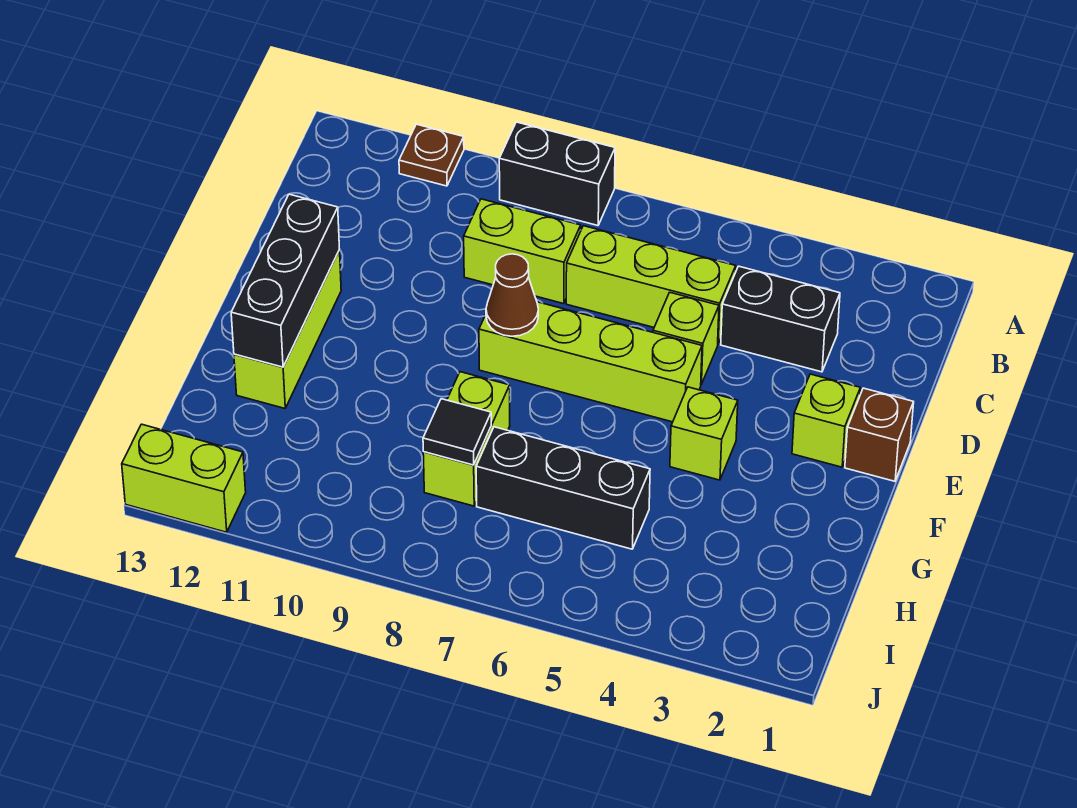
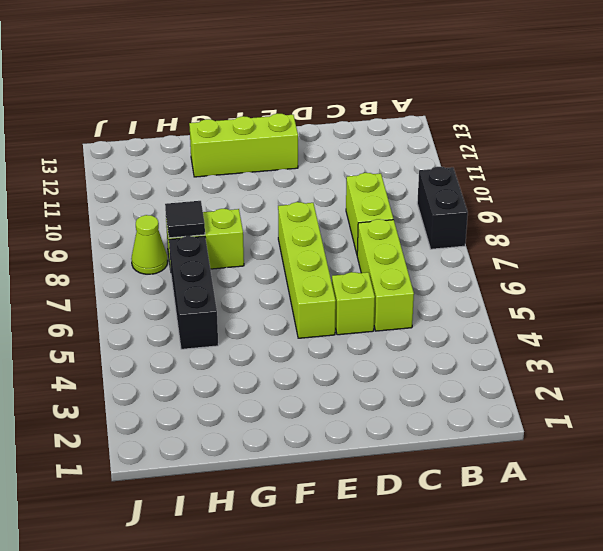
lime cone I8 level 1 -> none
none -> brown plate A11 level 1
none -> black brick C3:C4 level 1
none -> brown brick E1 level 1

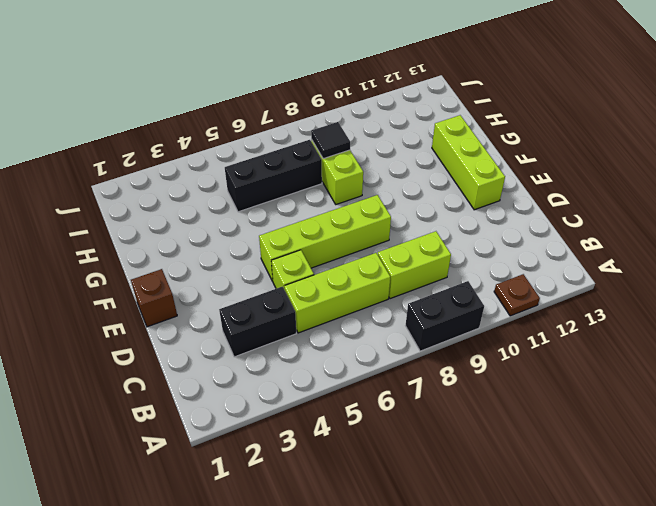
none -> lime brick E2 level 1
none -> lime brick F4 level 1
none -> lime brick J12:J13 level 1

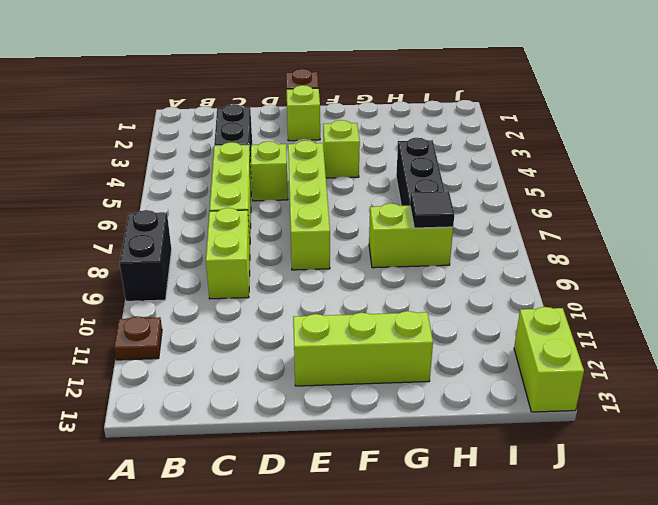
none -> brown cone E8 level 2
none -> black brick E12:G12 level 2

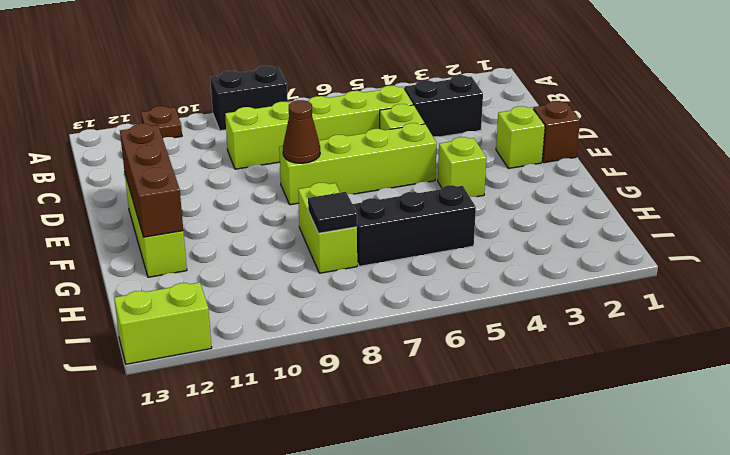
brown brick E12:G12 level 2 -> black brick E12:G12 level 2

